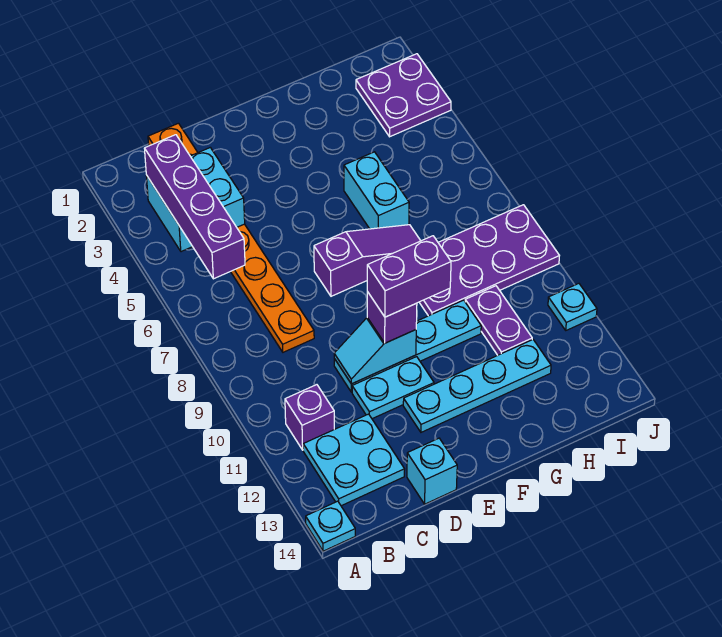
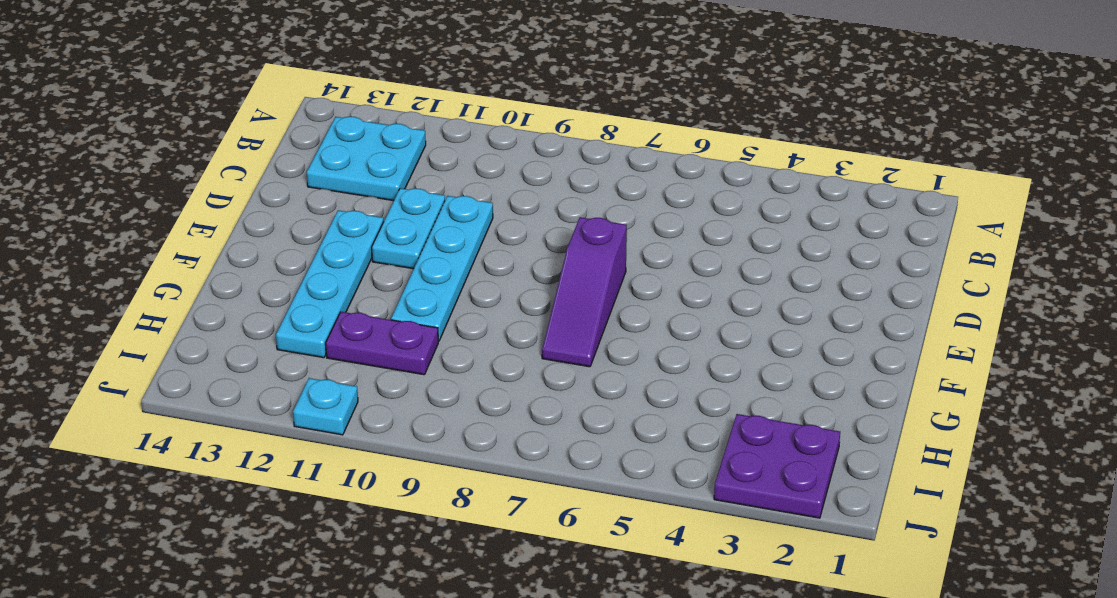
none -> cyan plate A14 level 1
none -> purple brick B11 level 1
none -> orange plate C1:C8 level 1

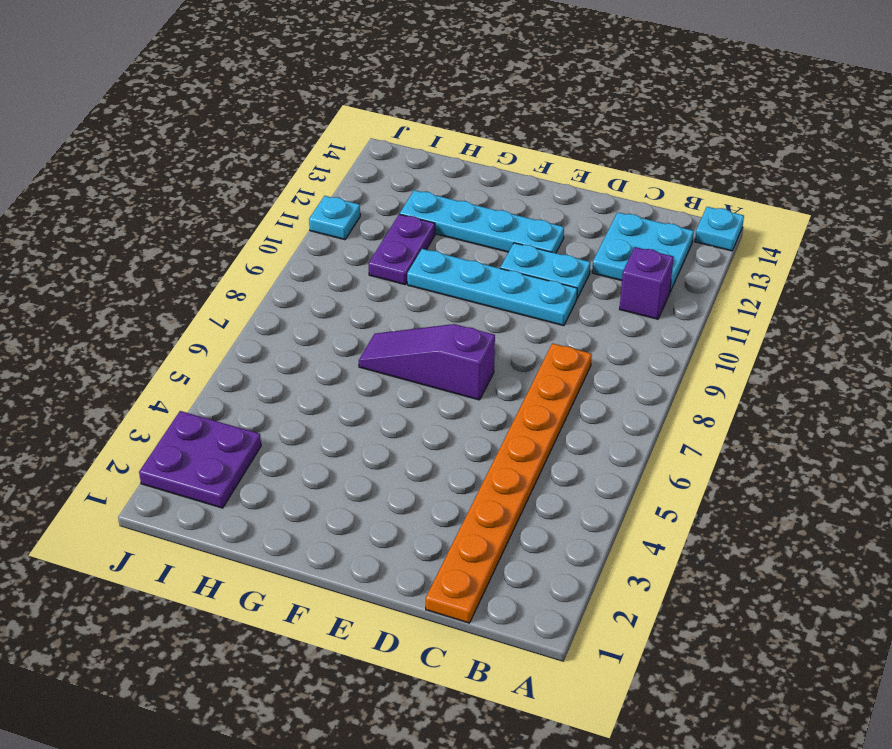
none -> cyan brick D14 level 1
none -> cyan brick G5:G6 level 1
none -> purple plate G8:J9 level 1

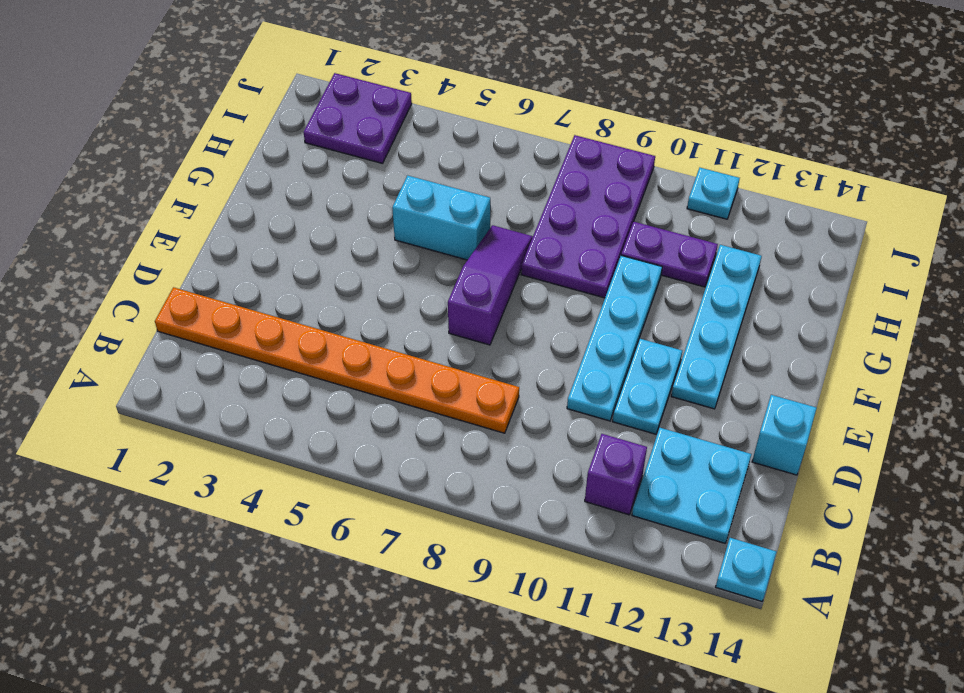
none -> cyan brick B3:C4 level 2
none -> cyan slope D10:E10 level 2 top E
none -> purple brick B3:B6 level 3

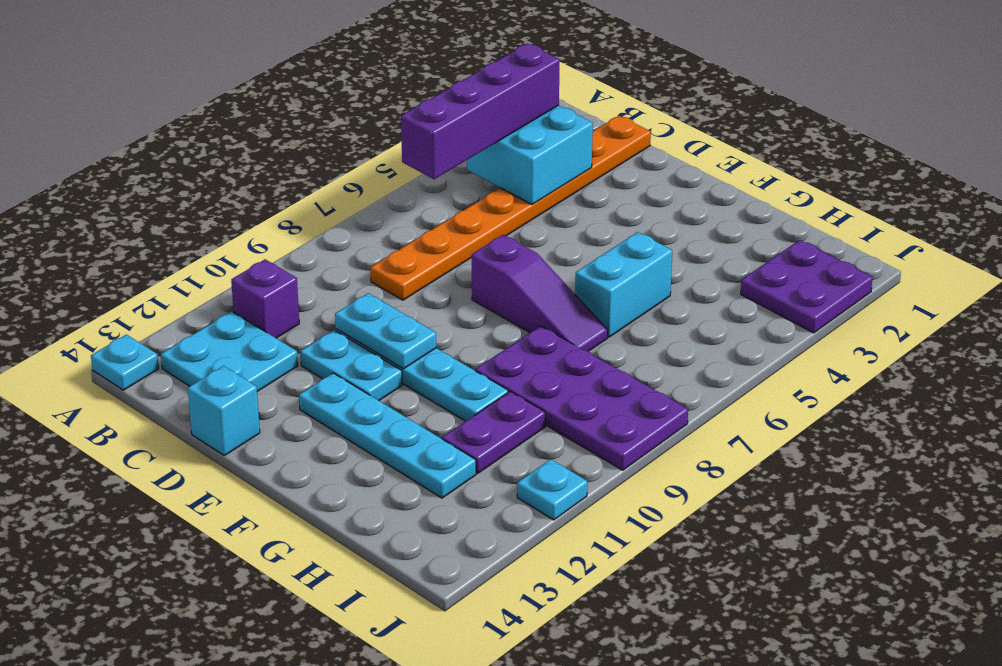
cyan plate D10:E10 level 2 -> cyan slope D10:E10 level 2 top E
none -> purple brick E10 level 3
none -> purple brick E10:F10 level 4

